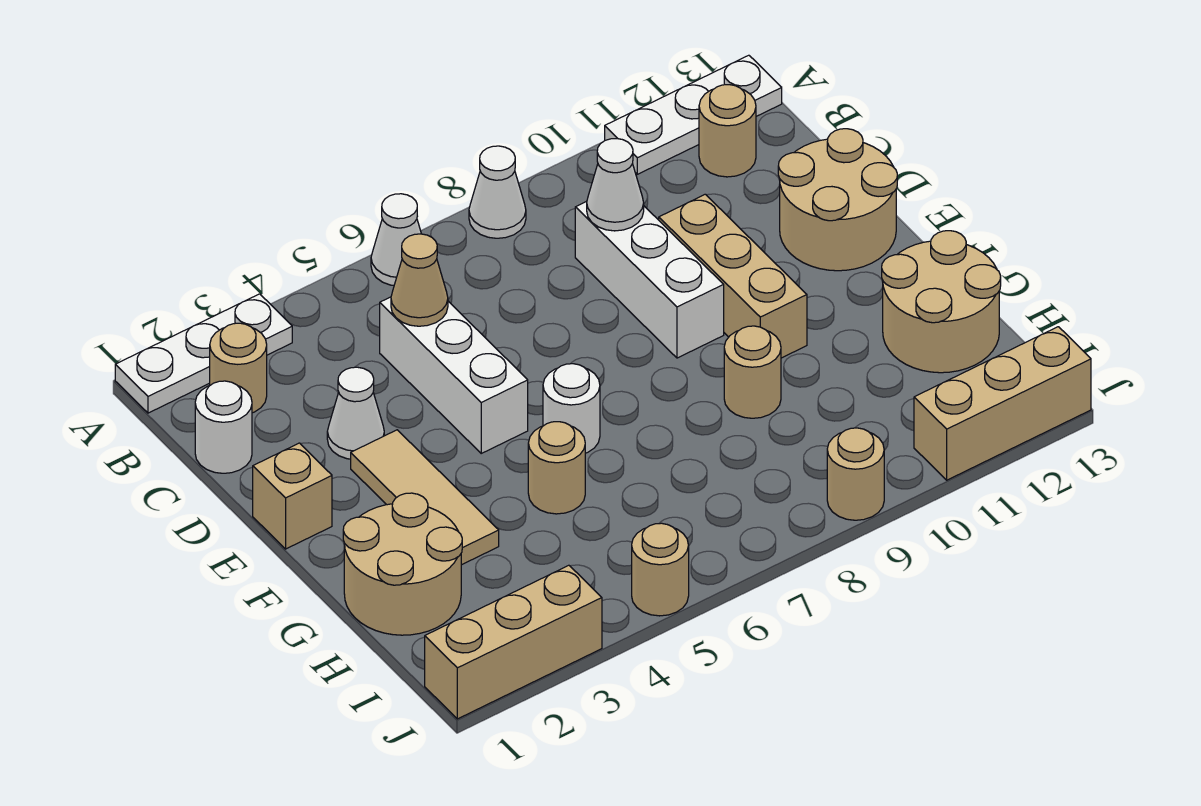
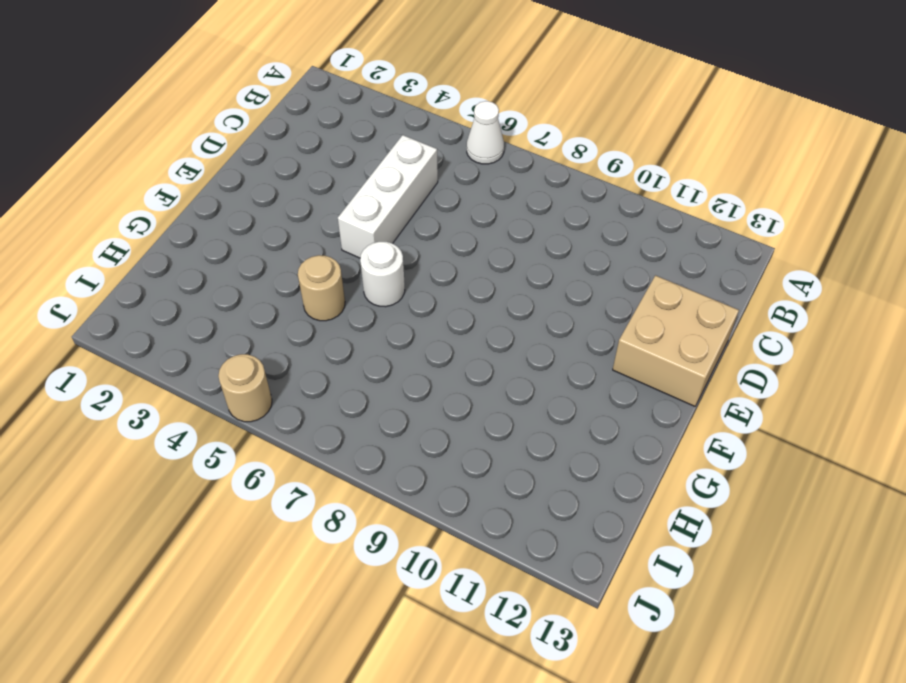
tan brick D12:E13 level 1 -> tan round brick D12:E13 level 1
none -> white plate A1:A3 level 1
none -> white cone A8 level 1
none -> white plate A11:A13 level 1

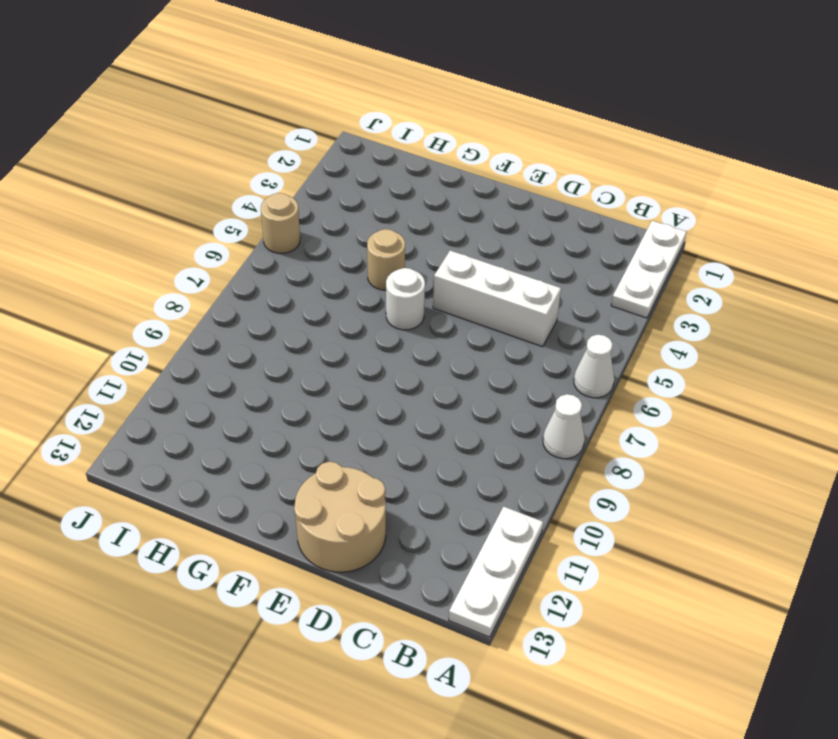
none -> tan round brick B2 level 1
none -> tan round brick B12 level 1
none -> white round brick C1 level 1

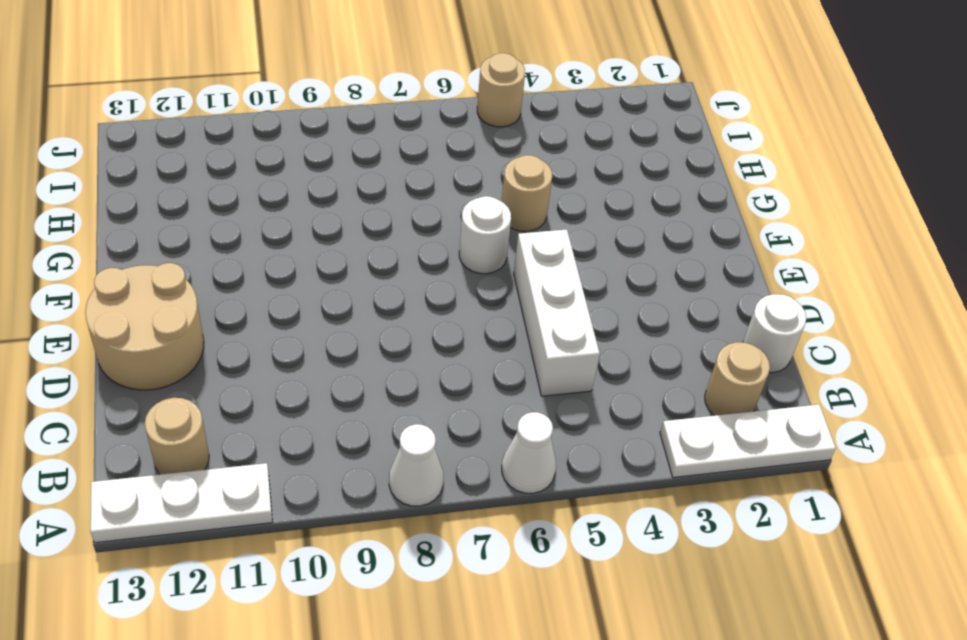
none -> white brick C9:E9 level 1
none -> white cone D3 level 1
none -> tan brick D10:F10 level 1

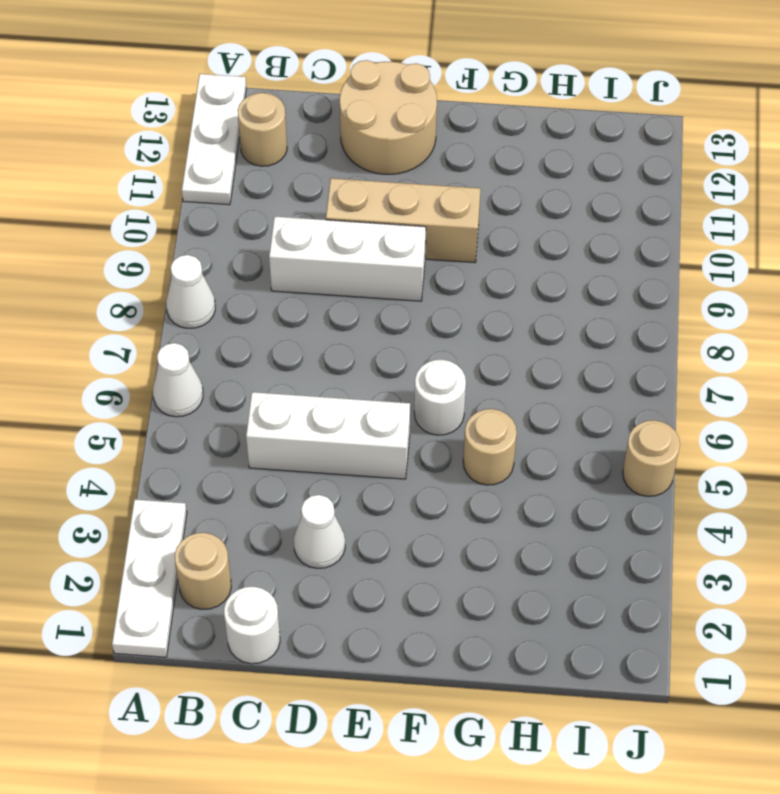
none -> tan brick E1 level 1
none -> tan tile E3:G3 level 1
none -> tan round brick G1:H2 level 1

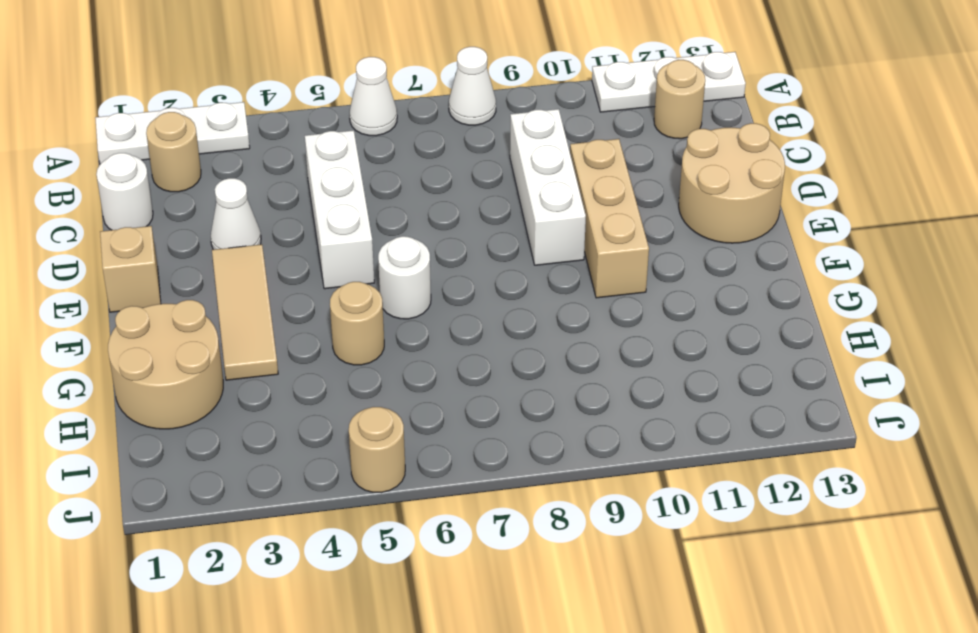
none -> tan round brick G9 level 1
none -> tan round brick G12:H13 level 1
none -> tan brick J1:J3 level 1

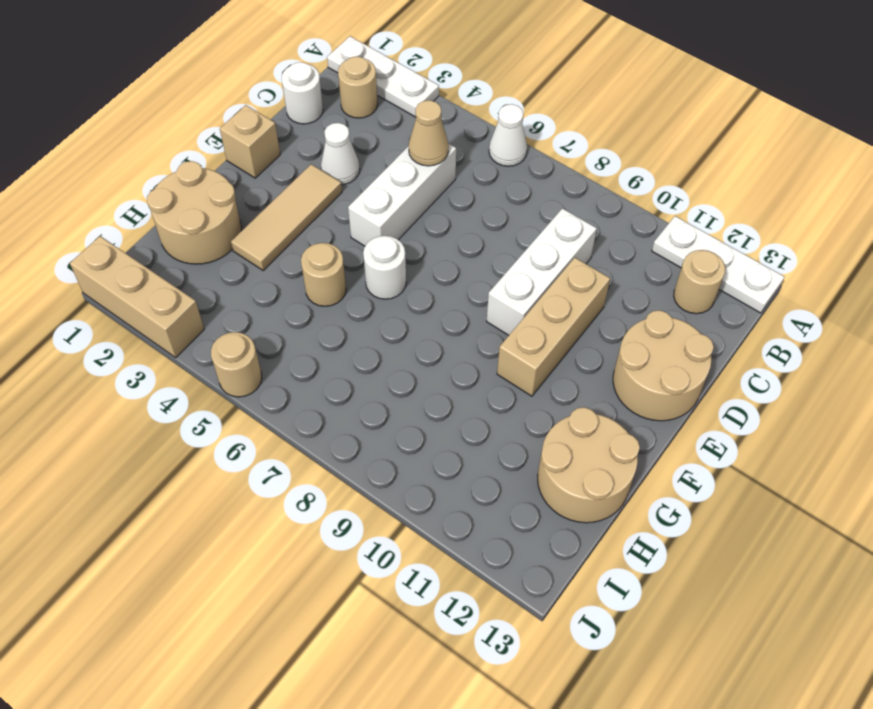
none -> white cone A8 level 1
none -> tan round brick G9 level 1
none -> tan round brick J9 level 1

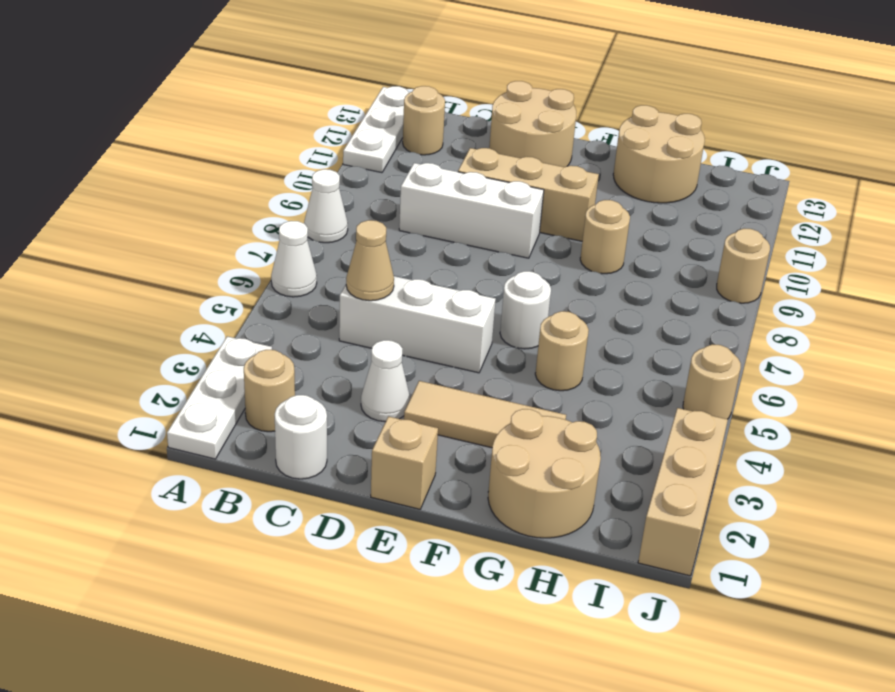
none -> tan brick J11:J13 level 1
none -> white cone C9 level 2

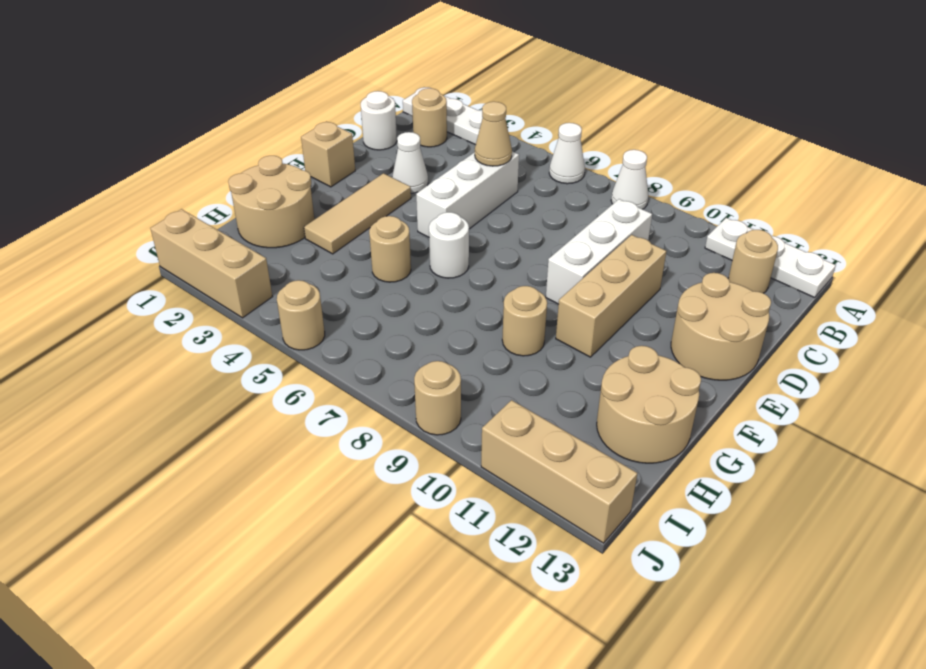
none -> white cone C9 level 2

